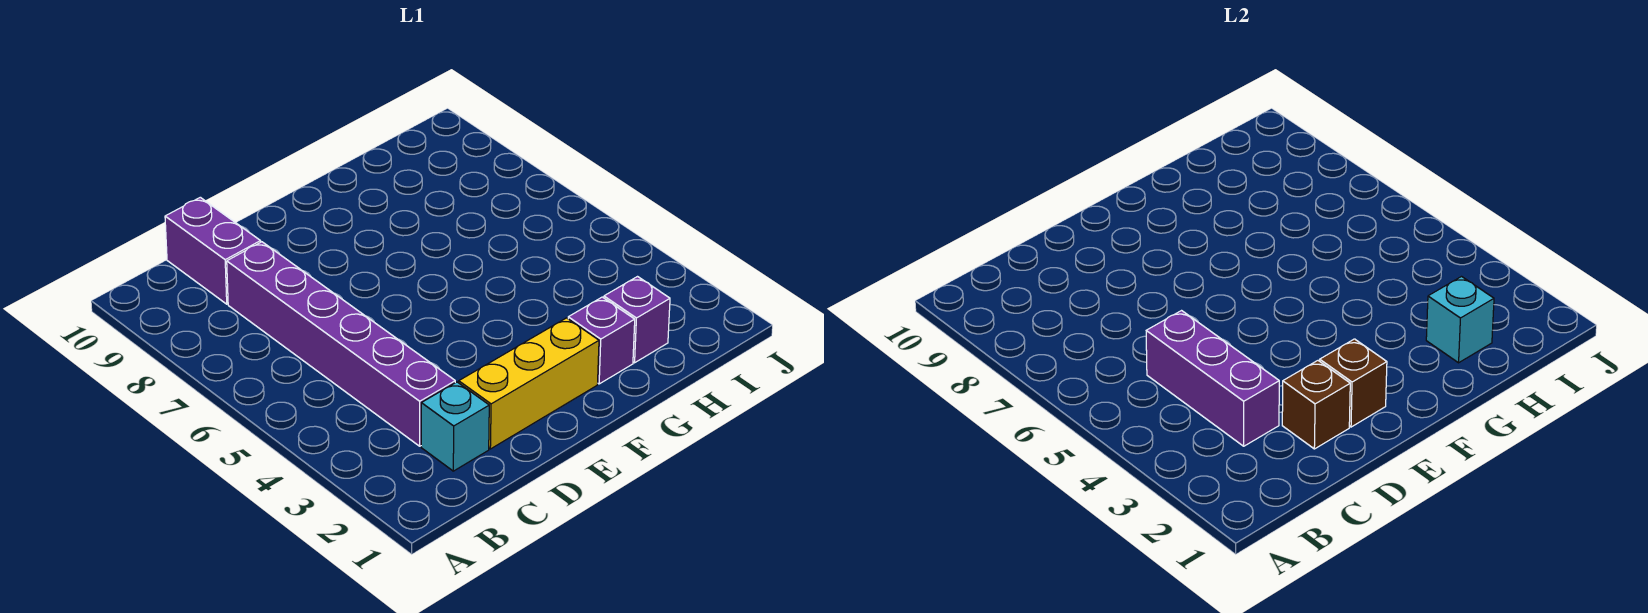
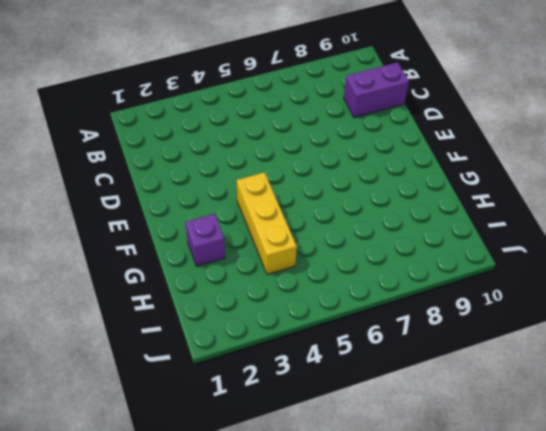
yellow brick F4:H4 level 1 -> yellow brick D2:F2 level 1
none -> cyan brick C2 level 1
none -> purple brick C3:C8 level 1

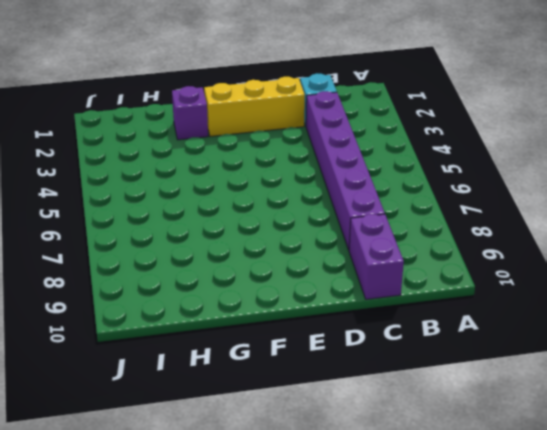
none -> purple brick H2 level 1
none -> purple brick C3:C5 level 2

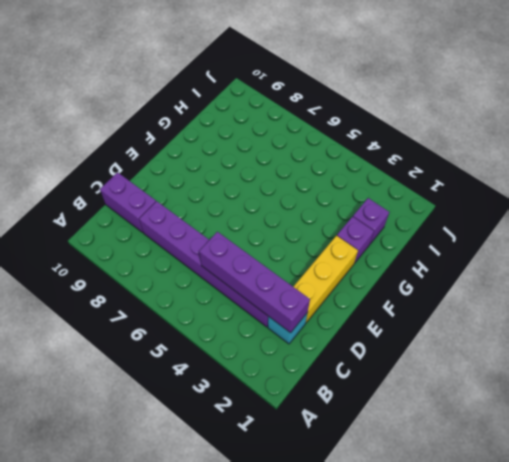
purple brick C2:C5 level 2 -> purple brick C3:C5 level 2
none -> brown brick D2 level 2
none -> brown brick E2 level 2

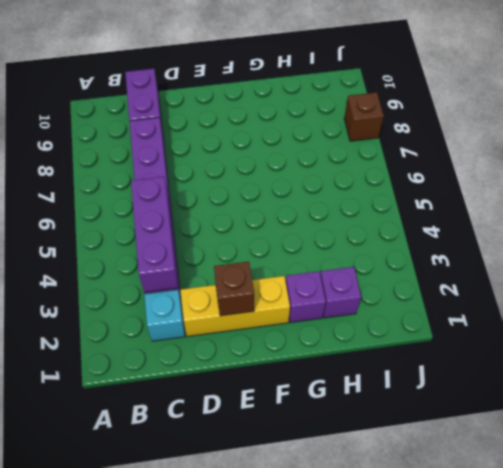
brown brick J8 level 1 -> brown brick D2 level 2
none -> cyan brick H2 level 2

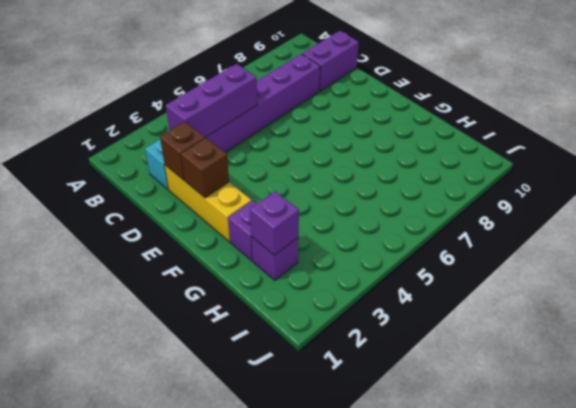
purple brick H2 level 2 -> cyan brick H2 level 2

